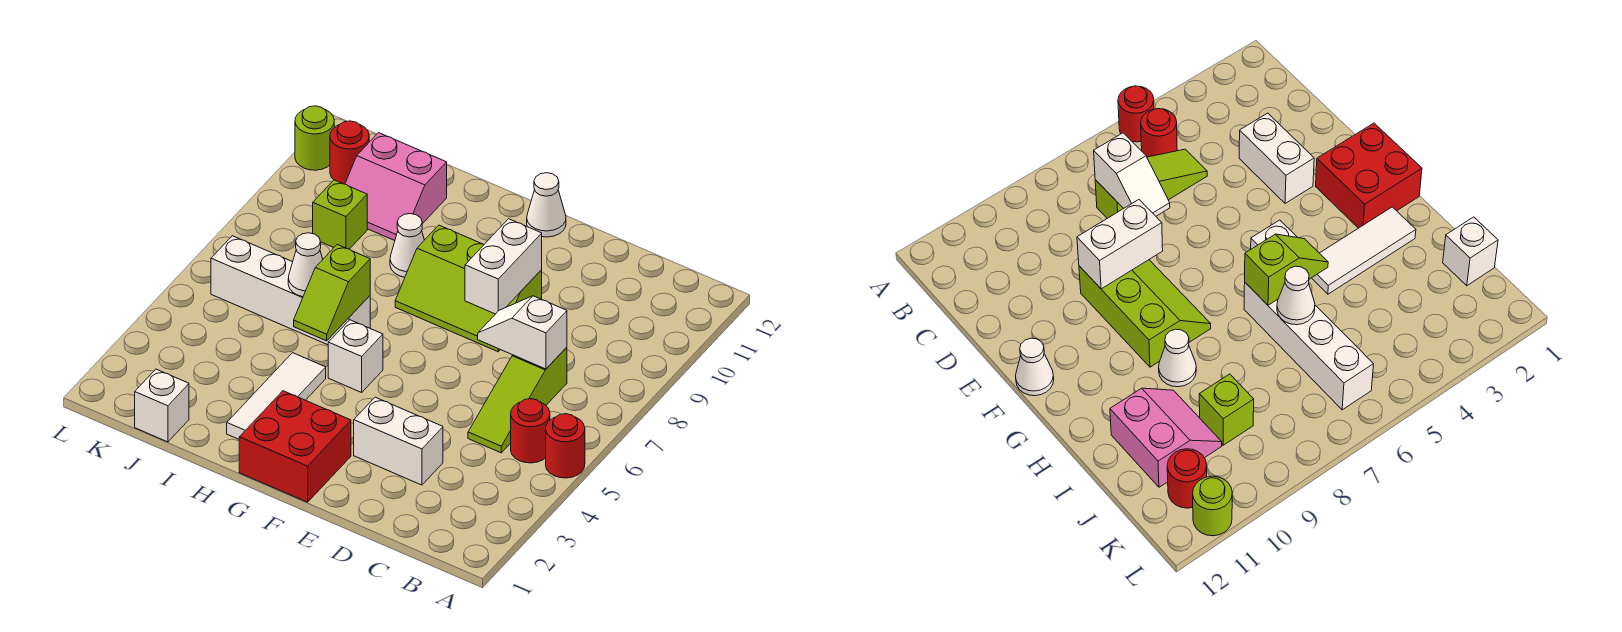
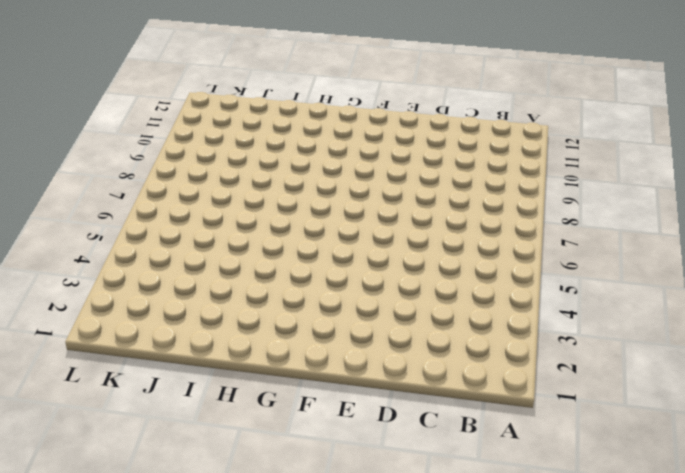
none -> red round brick A5 level 1
none -> red round brick B5 level 1
none -> lime slope C5:C7 level 1 top 7

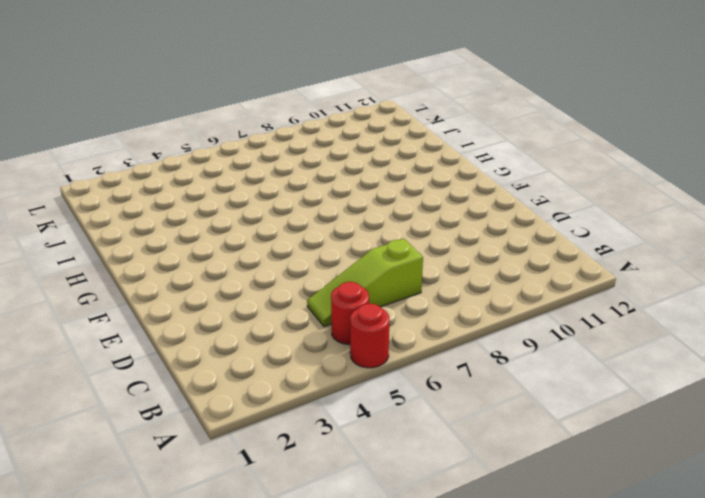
none -> white brick D3:E3 level 1
none -> lime slope E8:G9 level 1 top 9
none -> red brick F1:G2 level 1

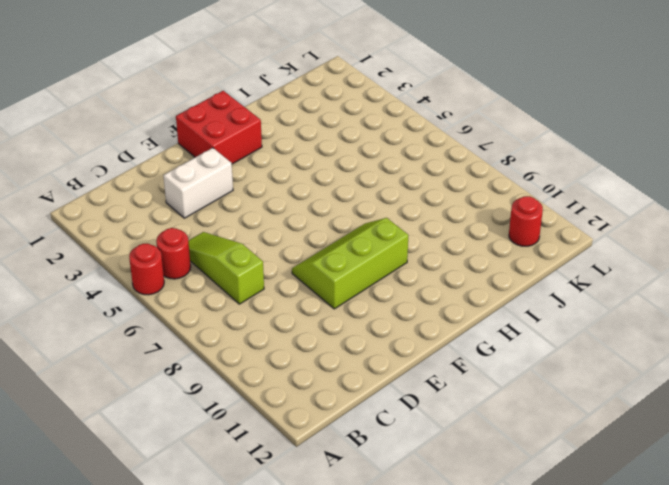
none -> white cone F12 level 1
none -> white brick G5 level 1
none -> white tile H2:H4 level 1

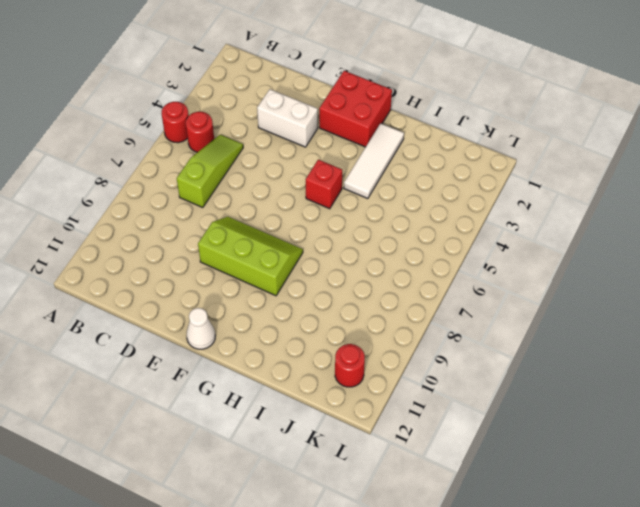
red brick G5 level 1 -> white brick G5 level 1
none -> white brick H6:K6 level 1
none -> white cone H9 level 1
none -> pink slope I10:J11 level 1 top 11

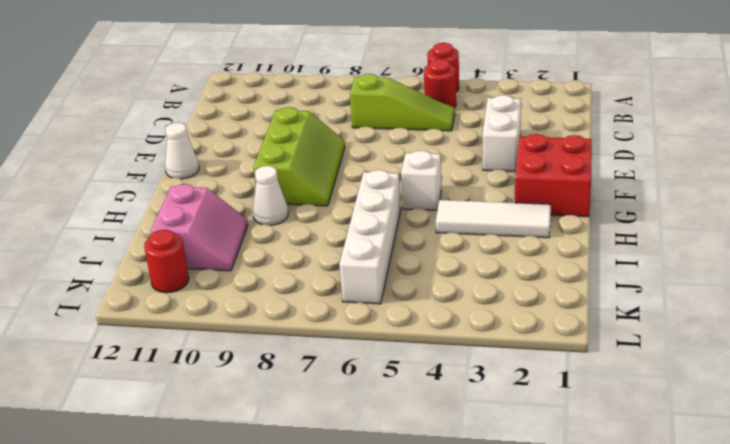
none -> white brick J1 level 1
none -> lime brick J9 level 1
none -> lime round brick L11 level 1

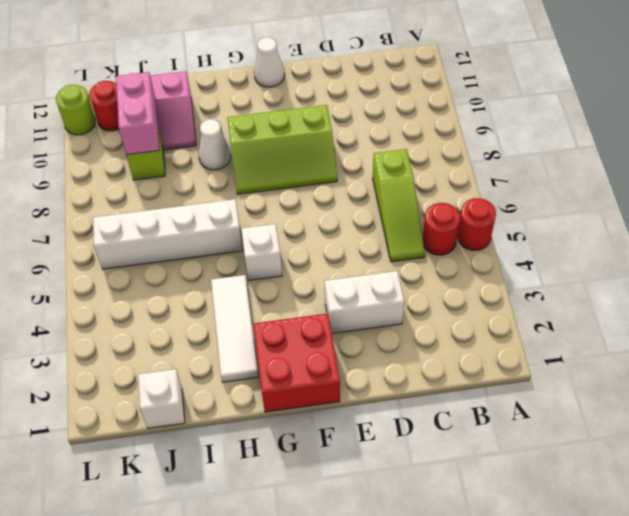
pink brick J9:J10 level 2 -> none
none -> white slope C7:D7 level 2 top C
none -> white brick E8:E9 level 2
none -> lime slope H5:H6 level 2 top 6

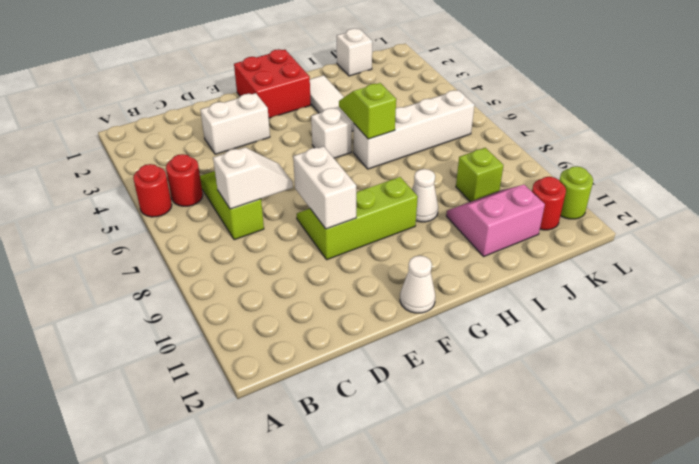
none -> white cone I6 level 2

